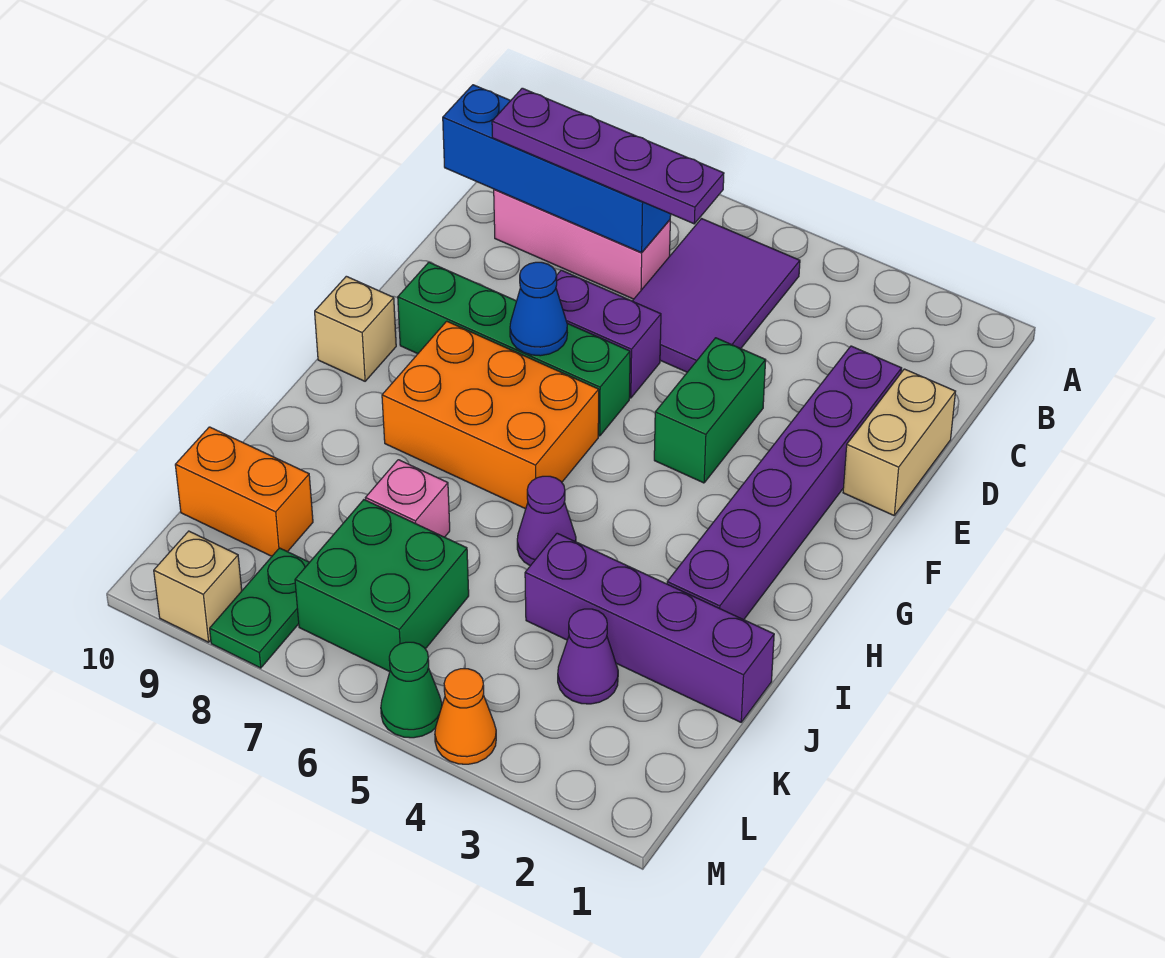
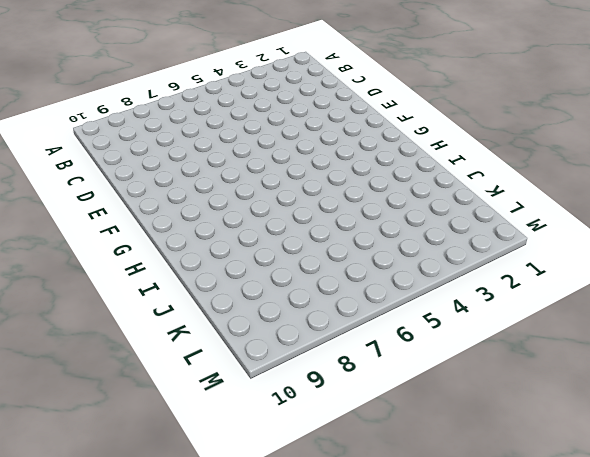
none -> purple tile B5:D6 level 1
none -> pink brick C7:C9 level 1
none -> tan brick D1:E1 level 1

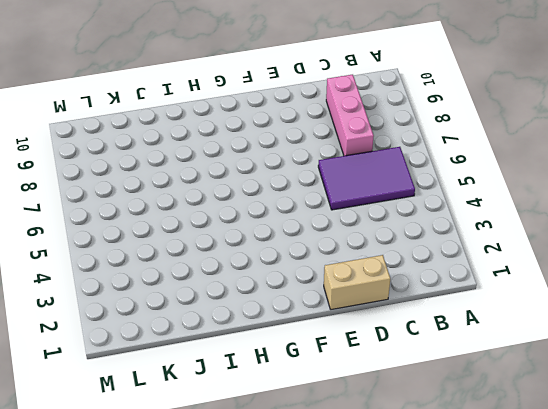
none -> purple brick D2:I2 level 1
none -> green brick E4:F4 level 1
none -> purple brick E6:E7 level 1

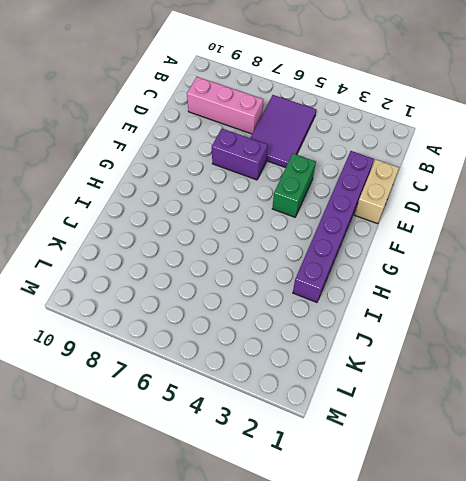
none -> green brick F6:F9 level 1
none -> orange brick G6:H8 level 1
none -> tan brick G10 level 1

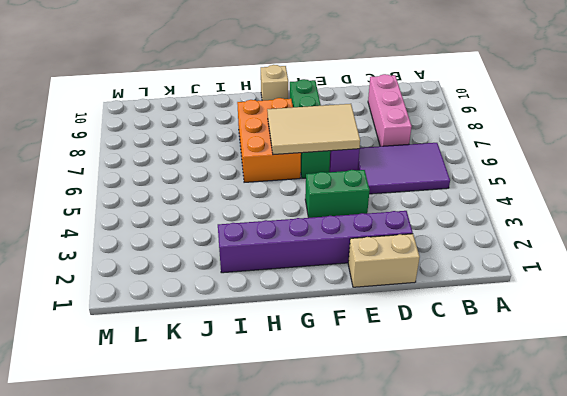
tan tile E6:G7 level 2 -> blue cone F7 level 2
none -> purple cone I5 level 1
none -> purple brick J1:J4 level 1
none -> pink brick J7 level 1

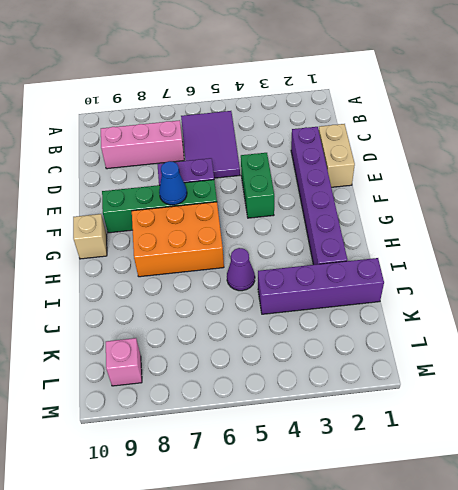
pink brick L9 level 1 -> pink brick J7 level 1
none -> purple cone K3 level 1
none -> green brick K6:L7 level 1
none -> orange brick K9:K10 level 1

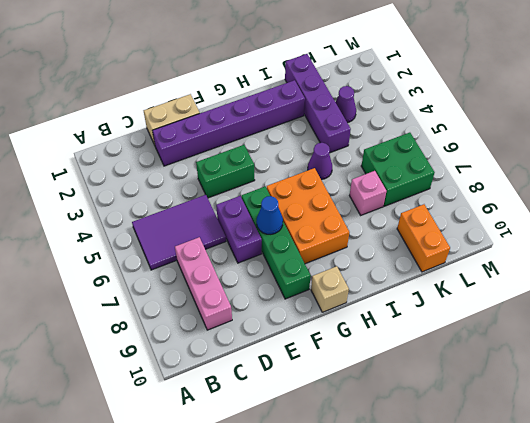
none -> green plate L8:M8 level 1
none -> orange cone M4 level 1
none -> green cone M5 level 1

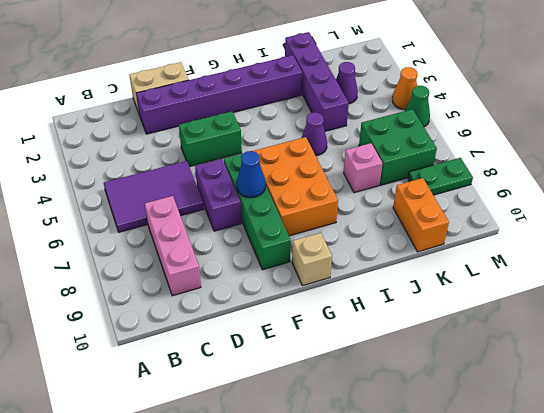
none -> tan brick M9 level 1
none -> blue brick C7:C10 level 2
none -> purple plate C6:C9 level 3

